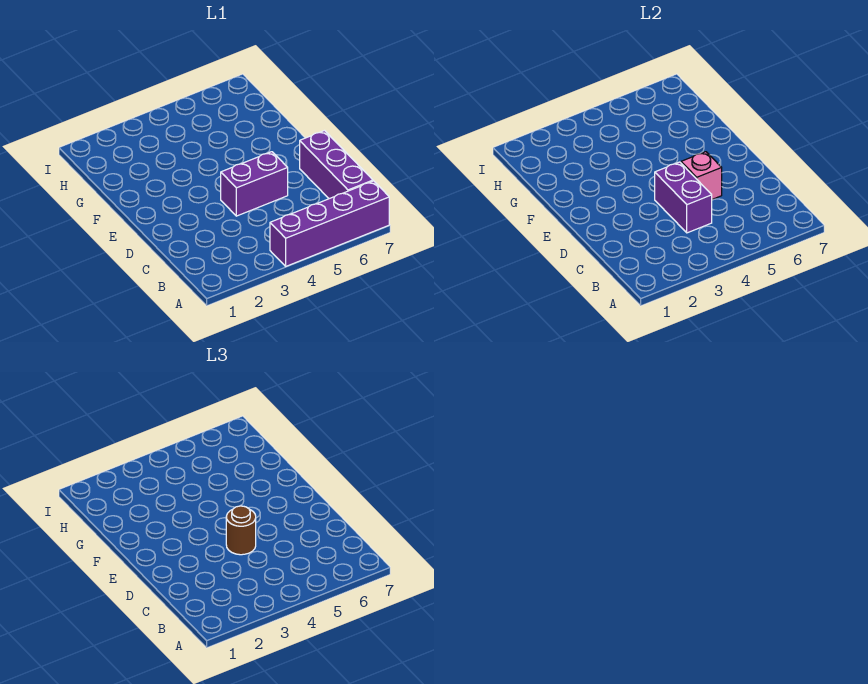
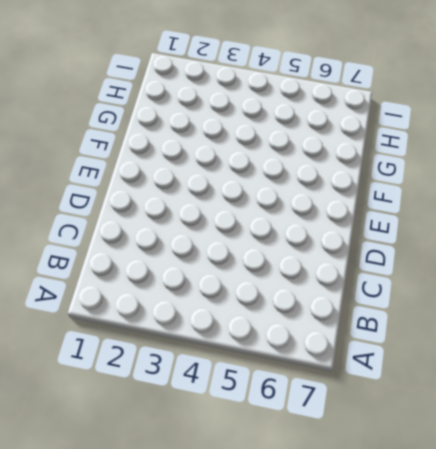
none -> purple brick A4:A7 level 1
none -> purple brick B7:D7 level 1

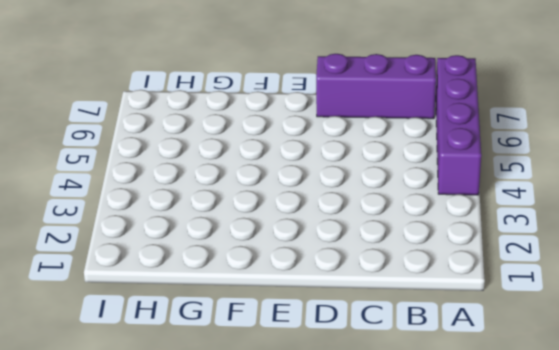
none -> purple brick D4:D5 level 1
none -> purple brick C4:D4 level 2

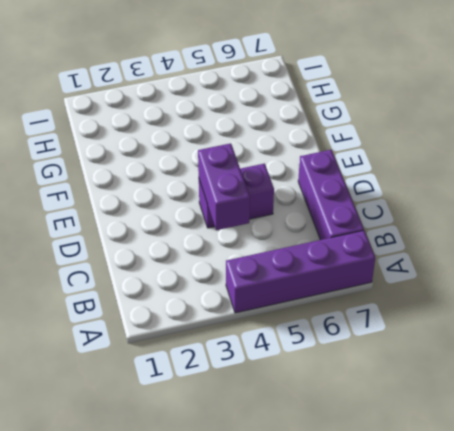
none -> pink brick D5 level 2
none -> brown round brick D4 level 3

